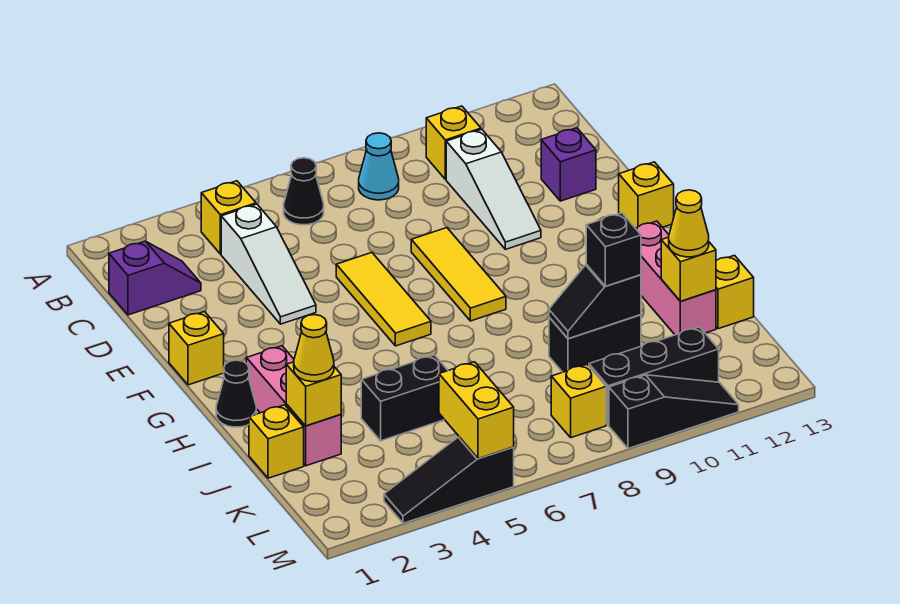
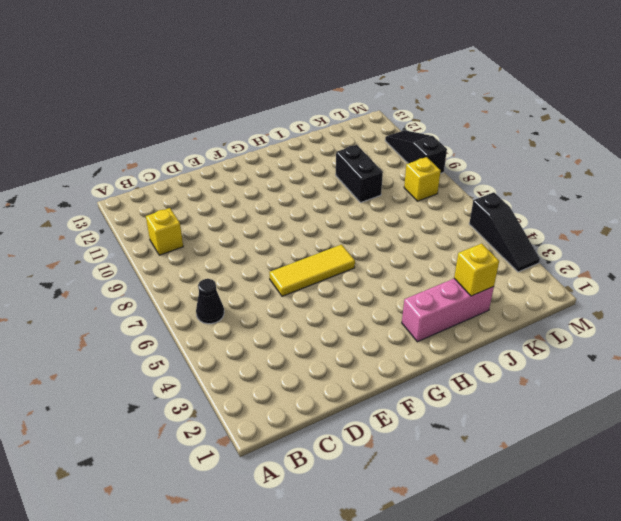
none -> yellow brick B4 level 1
none -> cyan cone B8 level 1
none -> purple slope C1:C2 level 1 top 1
none -> white slope C4:E4 level 1 top C

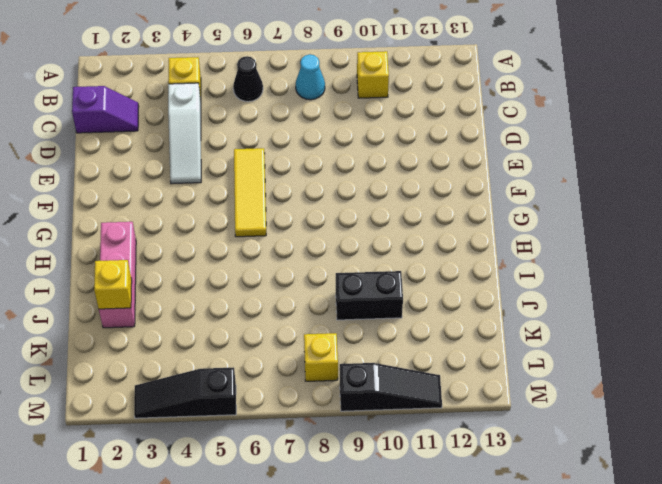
none -> white slope C10:E10 level 1 top C
none -> purple brick D12 level 1
none -> yellow tile E8:G8 level 1
none -> yellow brick F1 level 1

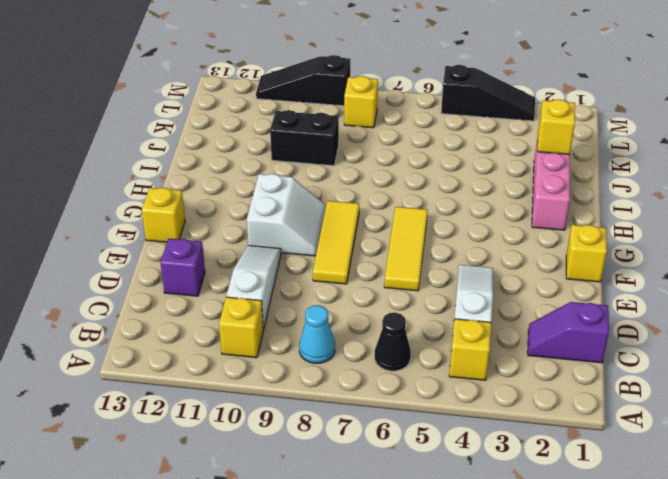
white slope F9:G10 level 1 top 10 -> none
none -> black cone H1 level 1
none -> pink brick H12:J12 level 1
none -> yellow brick J1 level 1
none -> black brick J4:J5 level 1

